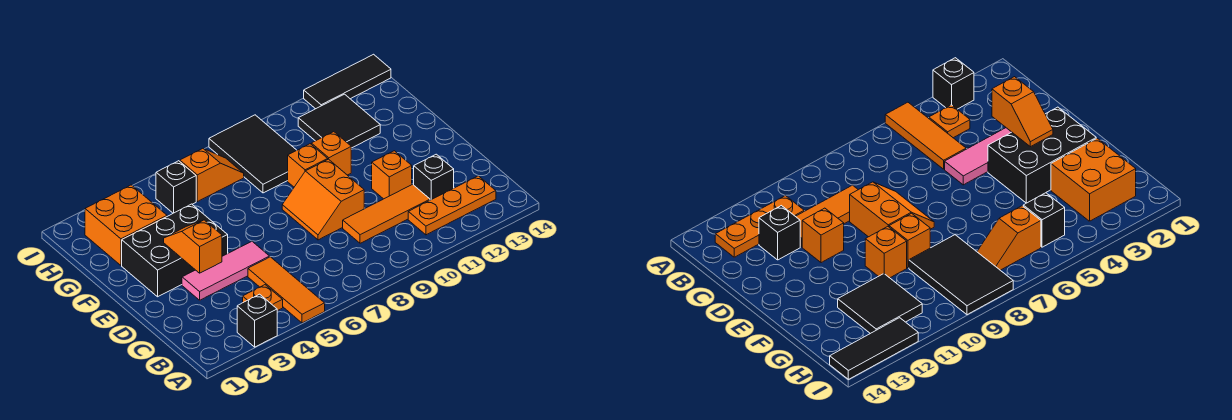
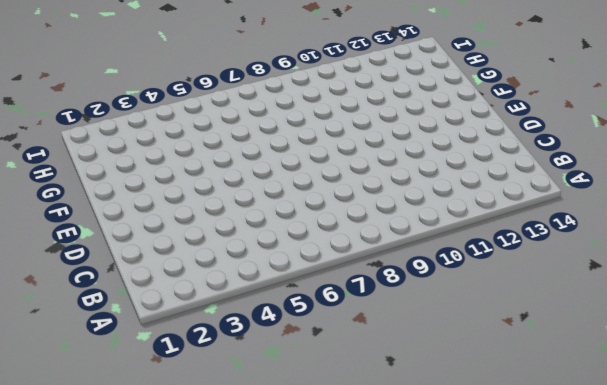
none -> black brick A3 level 1
none -> orange tile A5:C5 level 1
none -> orange plate B4 level 1

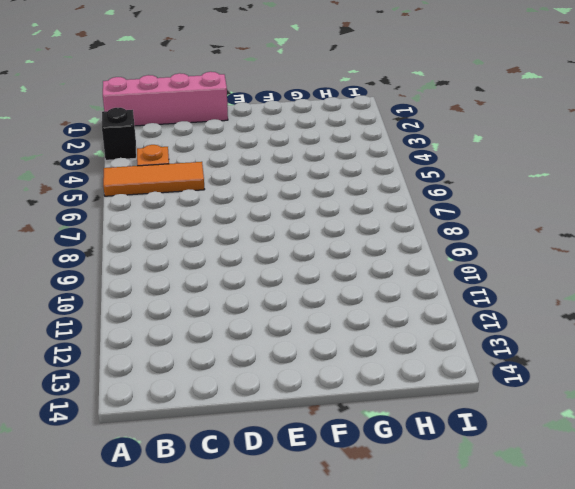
pink brick A1:D1 level 1 -> none
none -> orange plate B11:B13 level 1
none -> orange tile C9:C11 level 1
none -> black brick C12 level 1

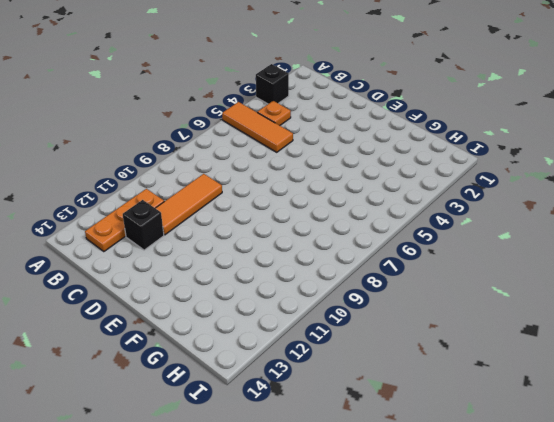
none -> pink tile D3:D5 level 1
none -> orange slope D8:E9 level 1 top 9
none -> orange brick D11 level 1

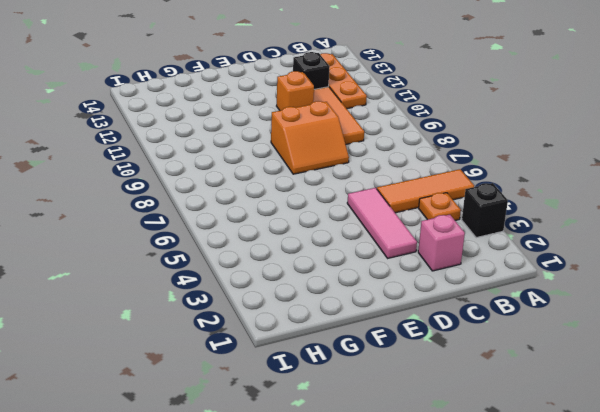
pink brick C2 level 1 -> none
none -> black brick E2:F4 level 1
none -> orange brick F9 level 1
none -> orange brick F10 level 1

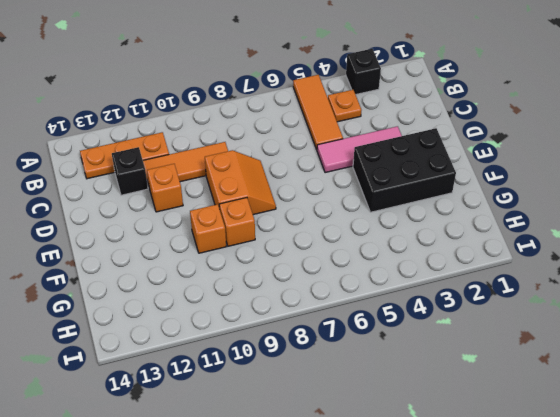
none -> orange brick G2:H3 level 1
none -> black tile G8:I9 level 1
none -> black tile G11:H12 level 1

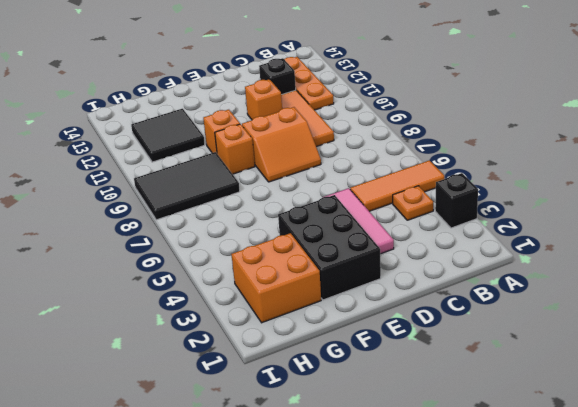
none -> black brick H5 level 1
none -> orange slope H6:H7 level 1 top 6
none -> black tile I12:I14 level 1

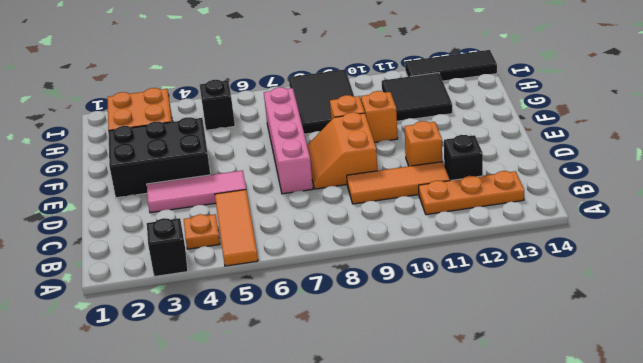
pink brick D7:G7 level 1 -> none
none -> orange slope H6:H7 level 1 top 6
none -> orange slope D3:E3 level 2 top D

